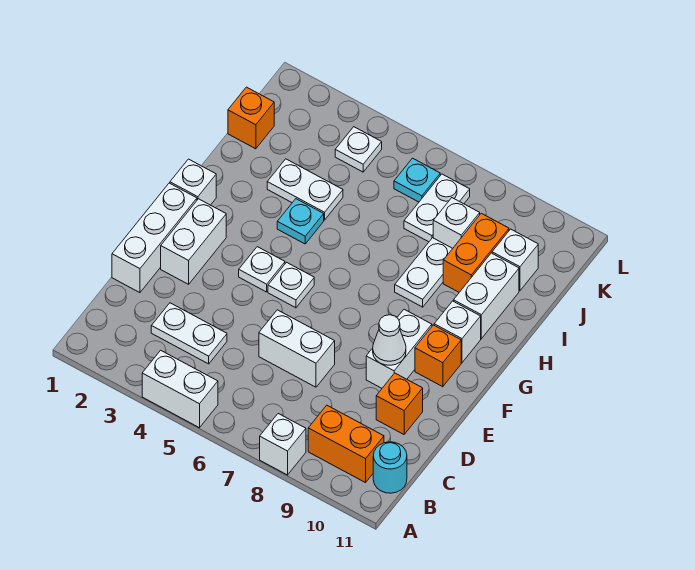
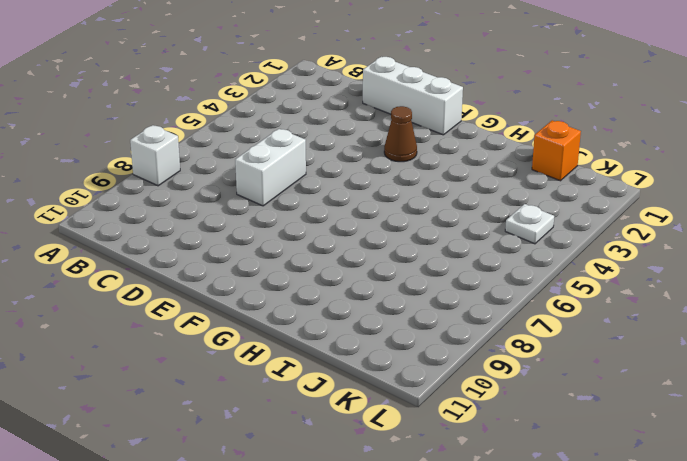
brown cone F3 level 1 -> none
none -> white brick A4:A5 level 1
none -> orange brick B9:B10 level 1
none -> cyan round brick B11 level 1

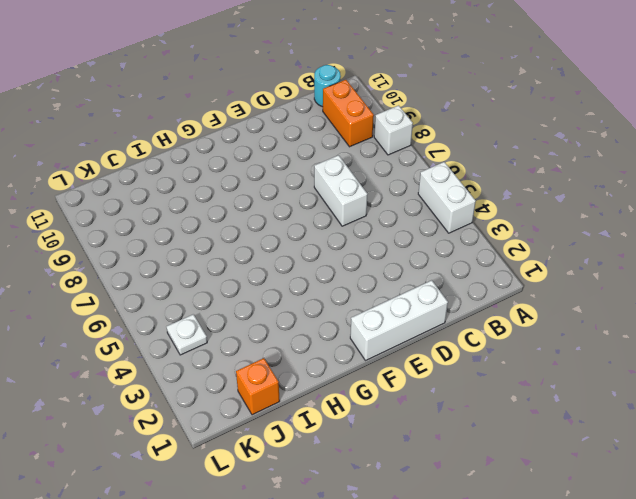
none -> white plate C3:C4 level 1
none -> orange brick D10 level 1
none -> white brick E2:F2 level 1

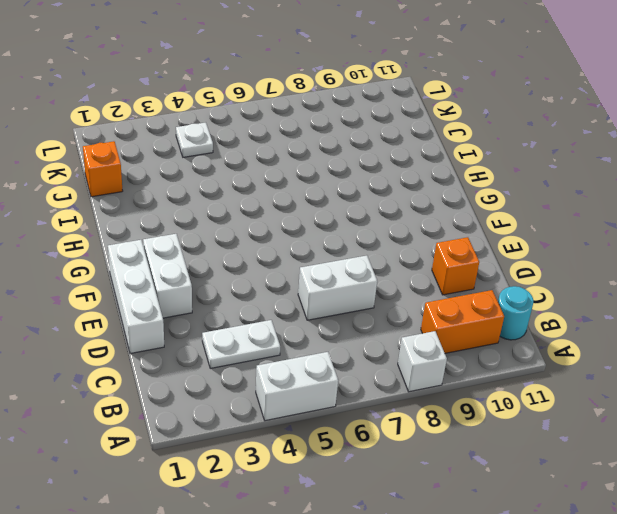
none -> white brick E9:F9 level 1
none -> white plate F4 level 1
none -> white plate F5 level 1

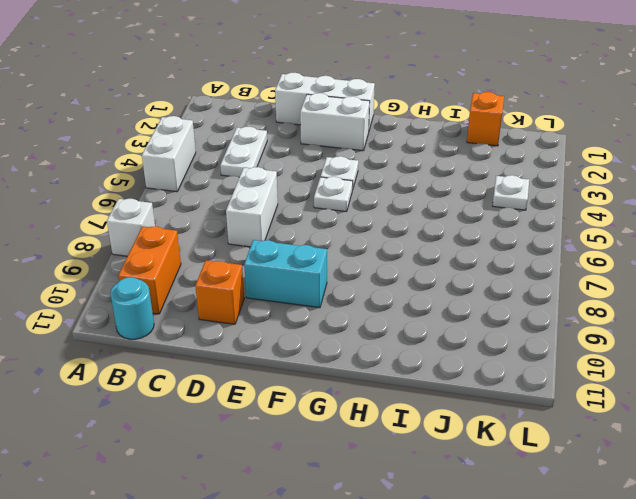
cyan brick E9:F9 level 1 -> white brick E9:F9 level 1
none -> orange brick F10 level 1
none -> white brick G1 level 1
none -> white brick G10 level 1

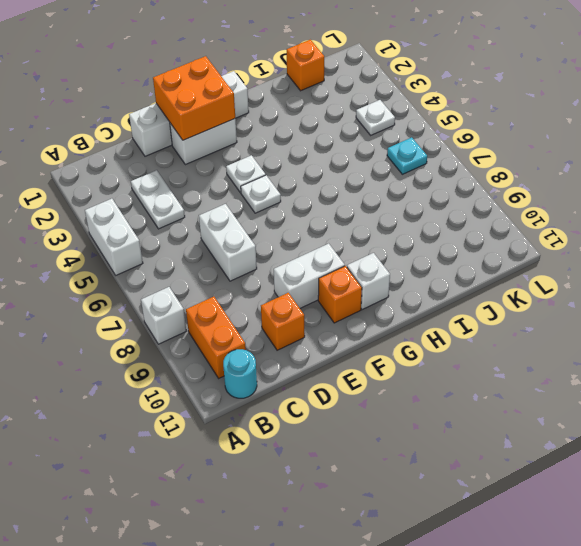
orange brick E1:F2 level 2 -> none
none -> cyan plate H4 level 1
none -> white plate H8:I8 level 1
none -> white brick H10:I10 level 1

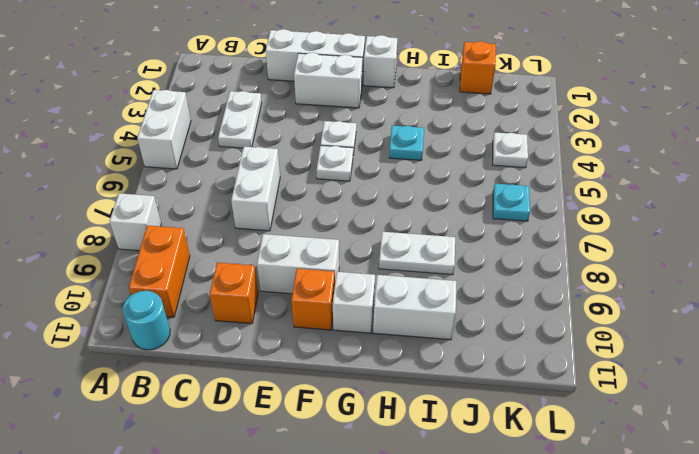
none -> white plate I3:I4 level 1
none -> orange brick I9:J9 level 1
none -> white plate J7:K7 level 1

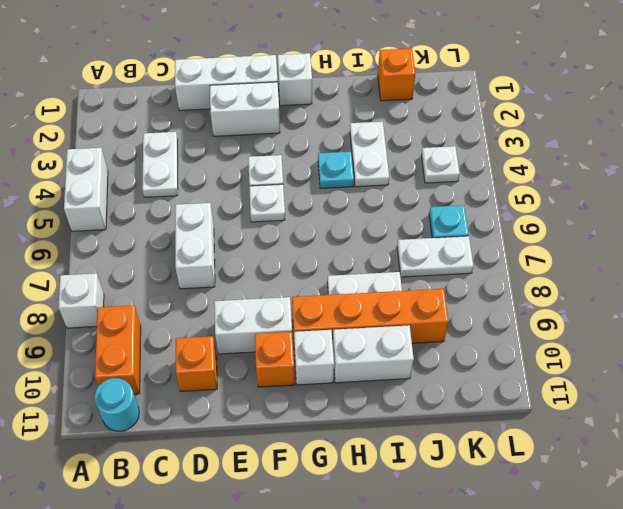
orange brick G9:J9 level 1 -> orange brick I9:J9 level 1
none -> white brick J8 level 1
none -> white brick J10 level 1
none -> white cone E9 level 2

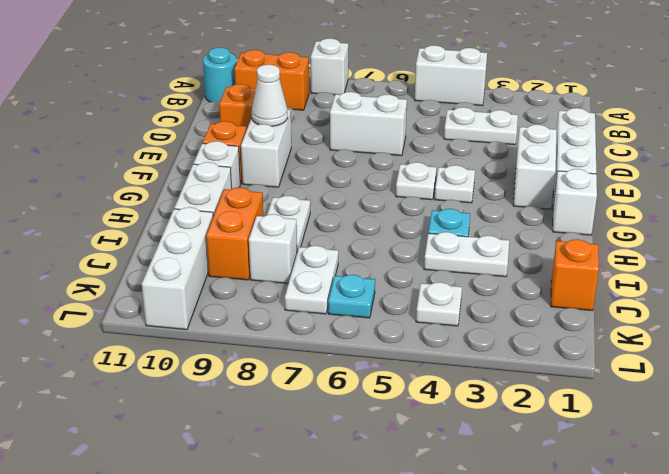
white brick J10:L10 level 1 -> white brick J10 level 1

